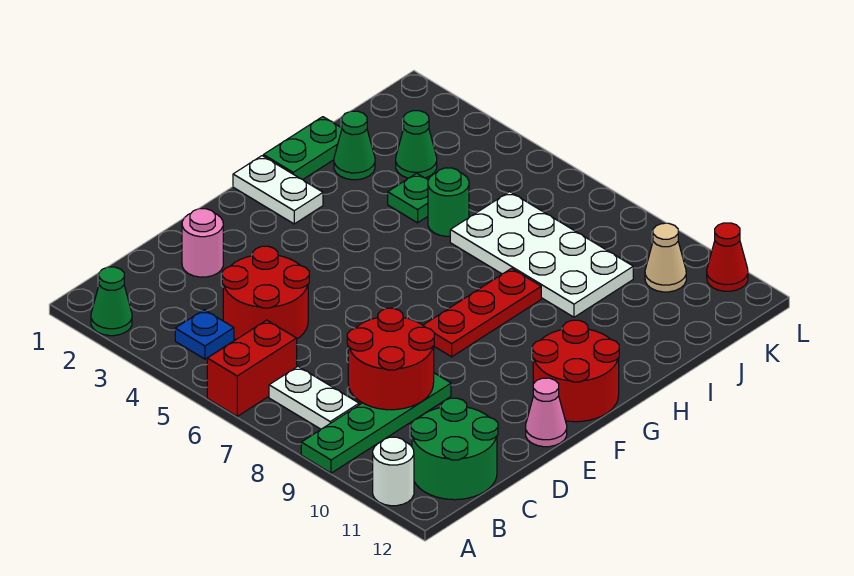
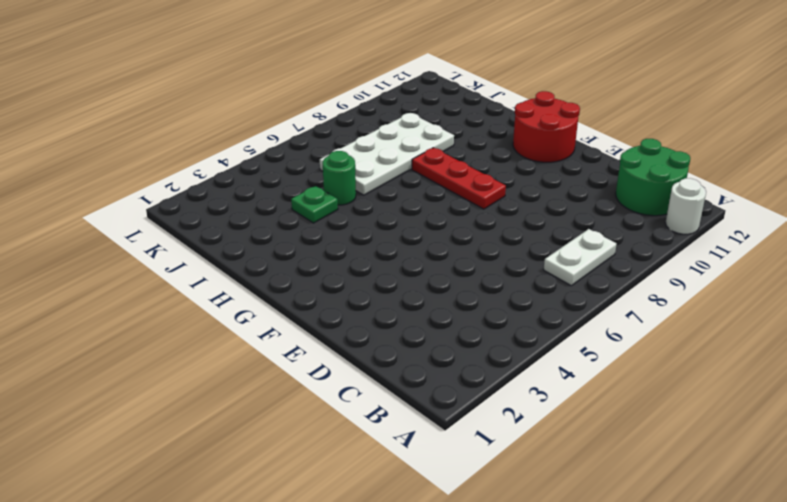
none -> green cone A2 level 1
none -> red brick A6:B6 level 1
none -> green plate A9:D9 level 1

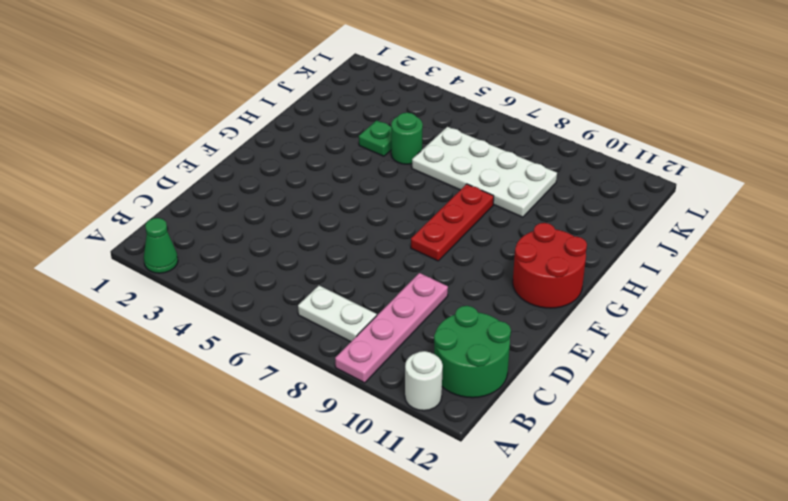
pink plate A9:D9 level 1 -> green plate A9:D9 level 1
none -> red brick A6:B6 level 1
none -> blue plate B4 level 1
none -> red round brick C4:D5 level 1

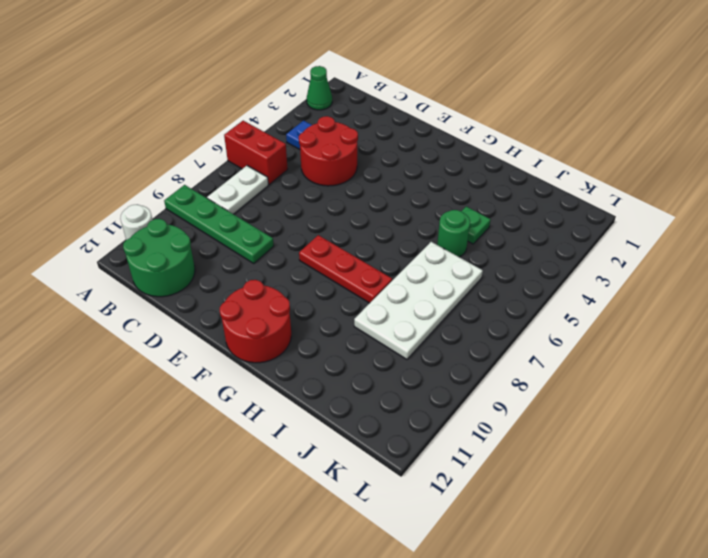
none -> pink round brick D2 level 1
none -> pink cone E12 level 1
none -> white plate G1:G2 level 1

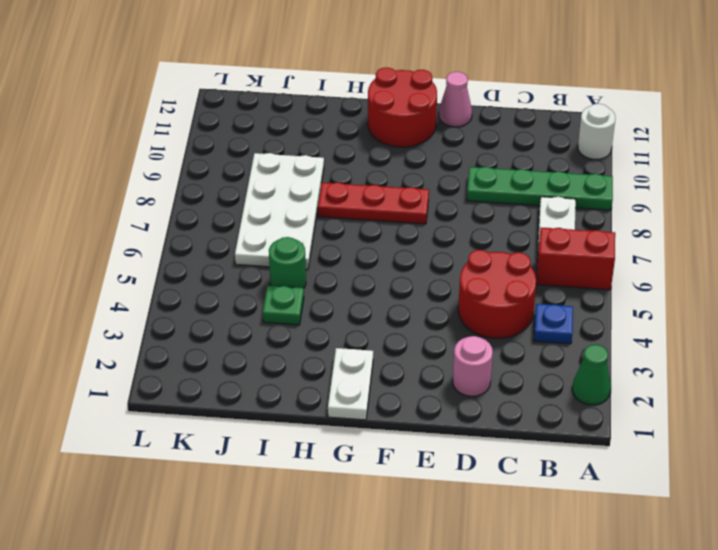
none -> green round brick B11:C12 level 1
none -> green plate H1:I1 level 1
none -> green cone I2 level 1

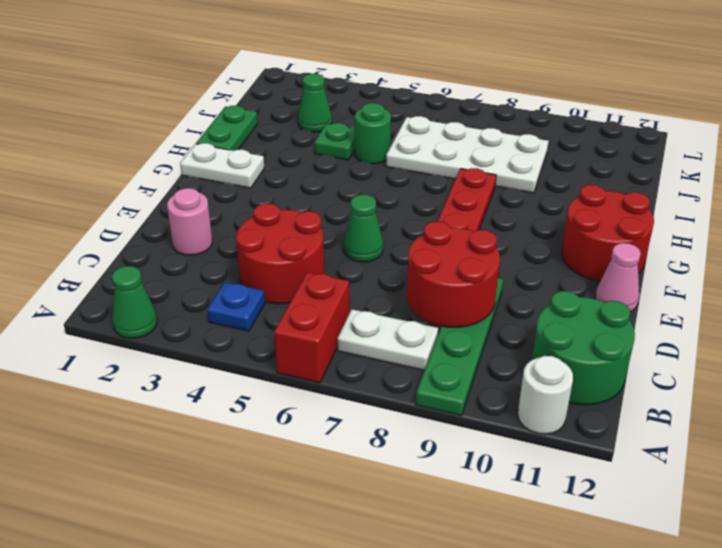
green cone E6 level 1 -> green cone I2 level 1
none -> tan cone K10 level 1
none -> red cone L11 level 1

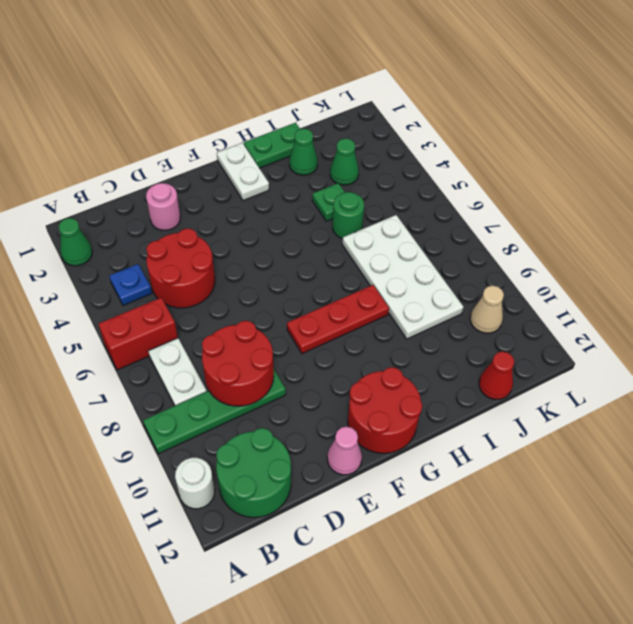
red cone J12 level 1 -> red cone L11 level 1

